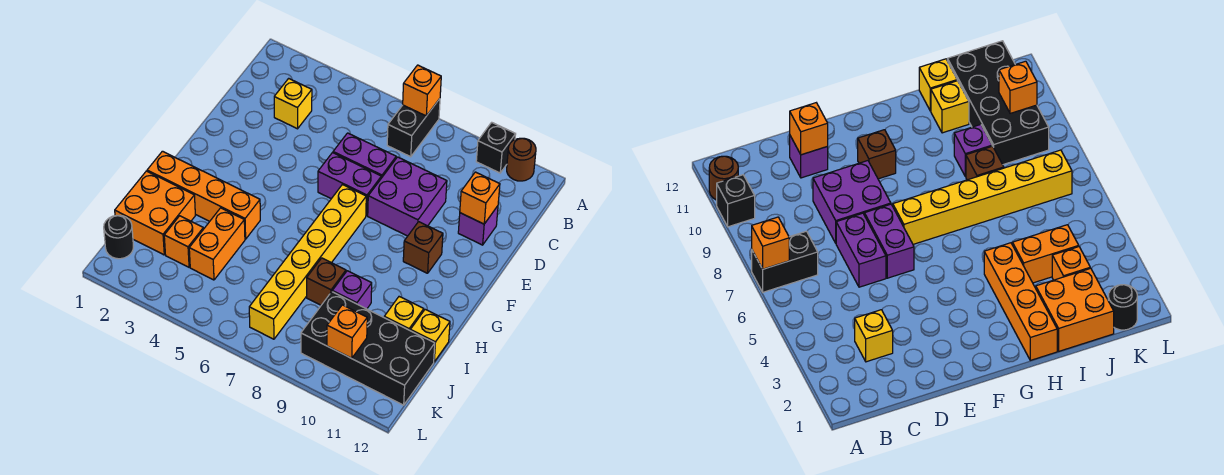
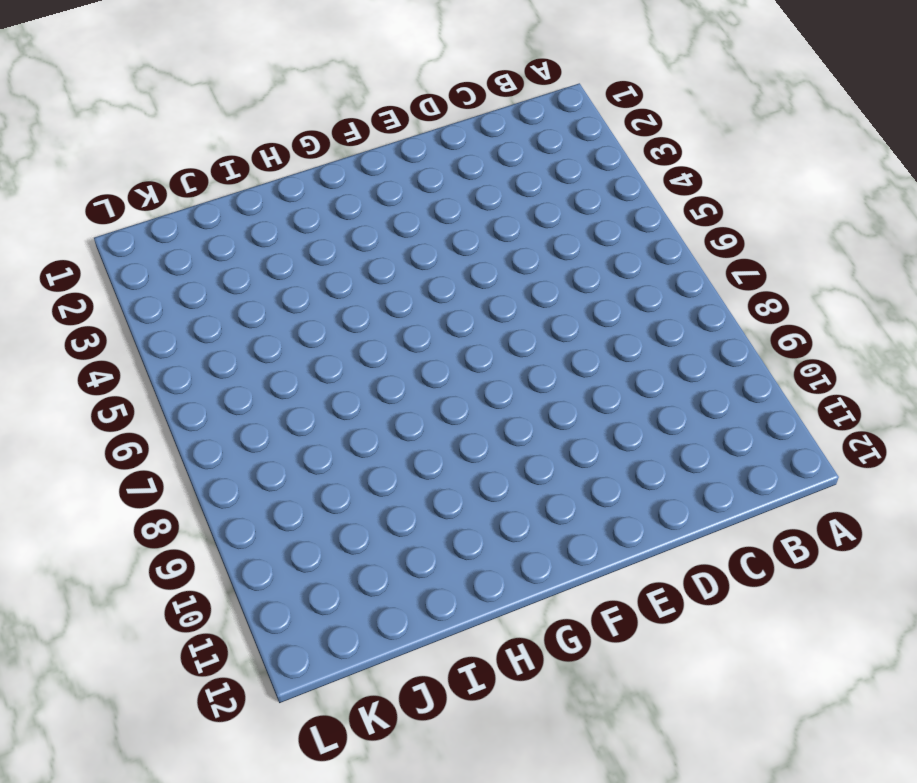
none -> black brick A7:B7 level 1
none -> black brick A10 level 1
none -> brown round brick A11 level 1

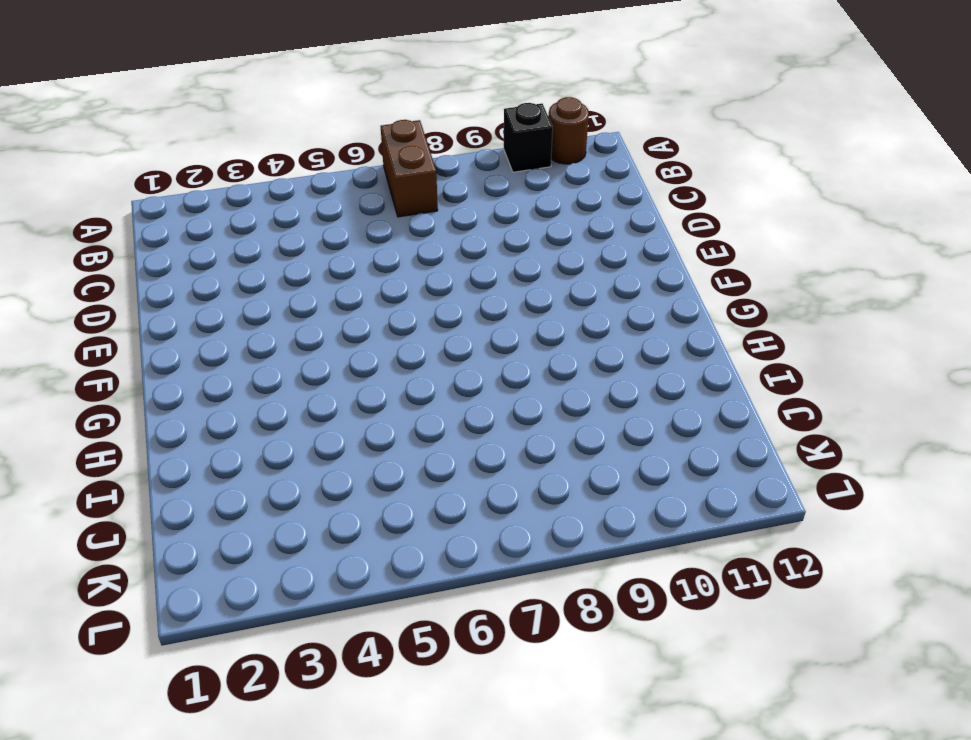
brown brick A7:B7 level 1 -> black brick A7:B7 level 1
none -> yellow brick C3 level 1
none -> purple brick D6:D7 level 1
none -> purple brick D8:E9 level 1

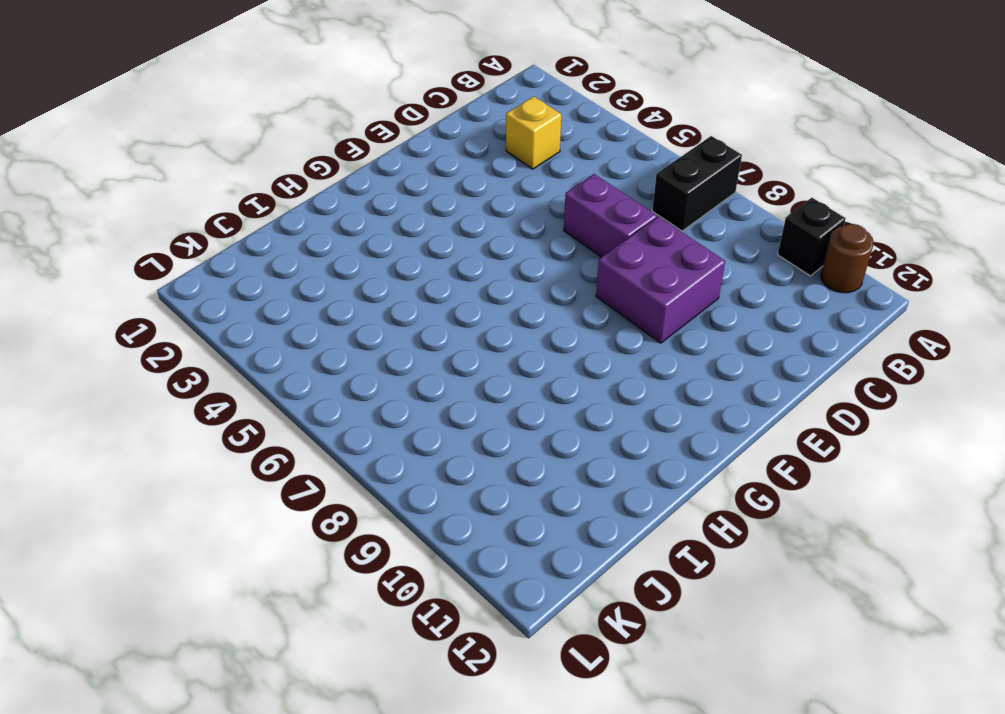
none -> purple brick D11 level 1
none -> purple brick E6:E7 level 1
none -> yellow brick F7:K7 level 1

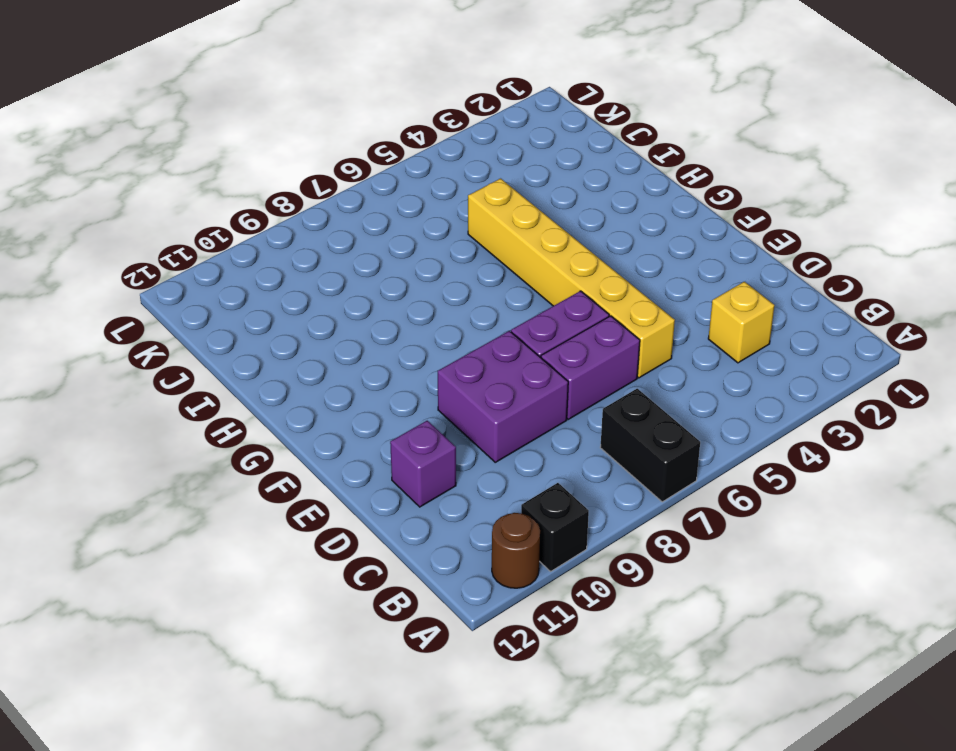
yellow brick D5:I5 level 1 -> yellow brick F7:K7 level 1
none -> brown brick F10 level 1
none -> orange brick H1:H4 level 1
none -> orange brick I1:J2 level 1

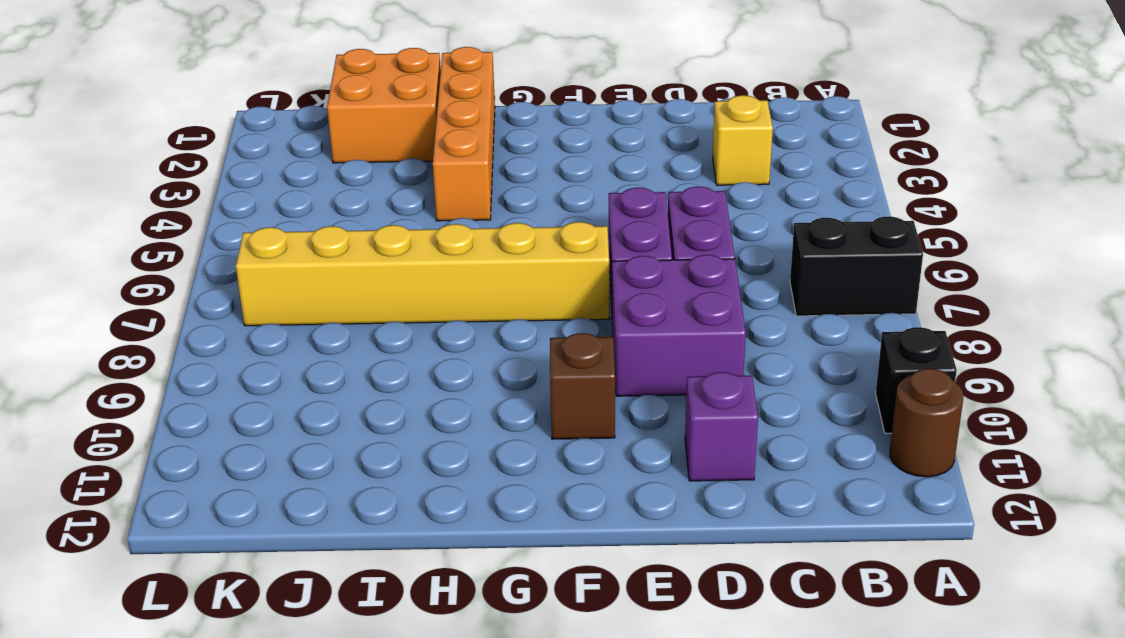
none -> orange brick I4:J4 level 1
none -> brown brick I8 level 1
none -> purple brick I9 level 1

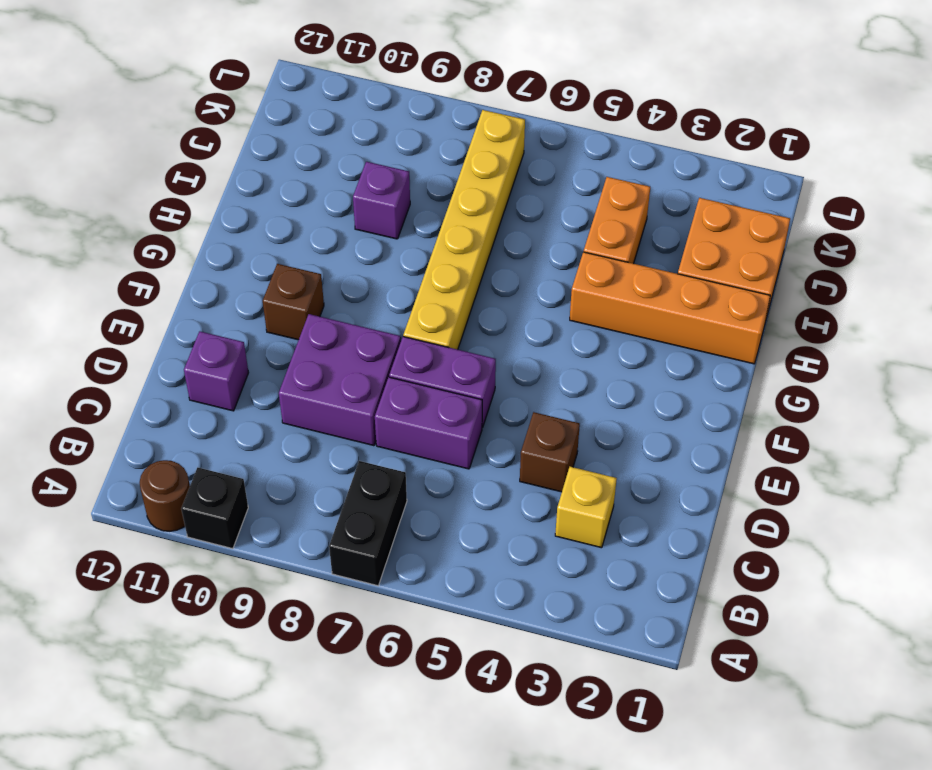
brown brick D4 level 1 -> brown brick I8 level 1
none -> yellow brick I11 level 1
none -> yellow brick I12 level 1
none -> orange brick J3 level 1

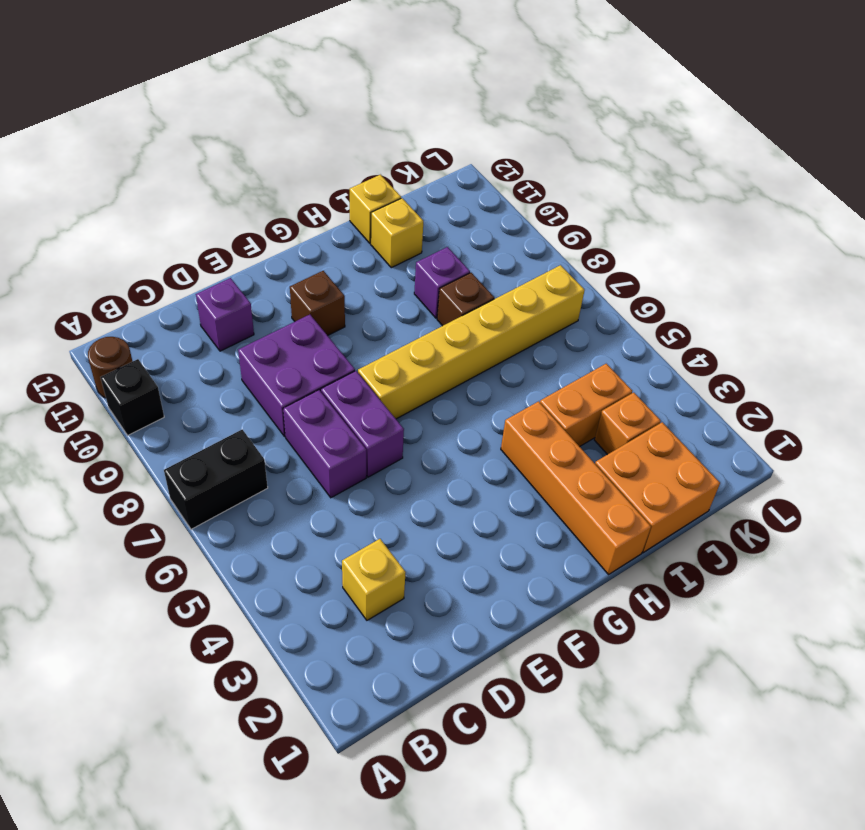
none -> black brick J9:K12 level 1
none -> black round brick K1 level 1
none -> orange brick A7 level 2

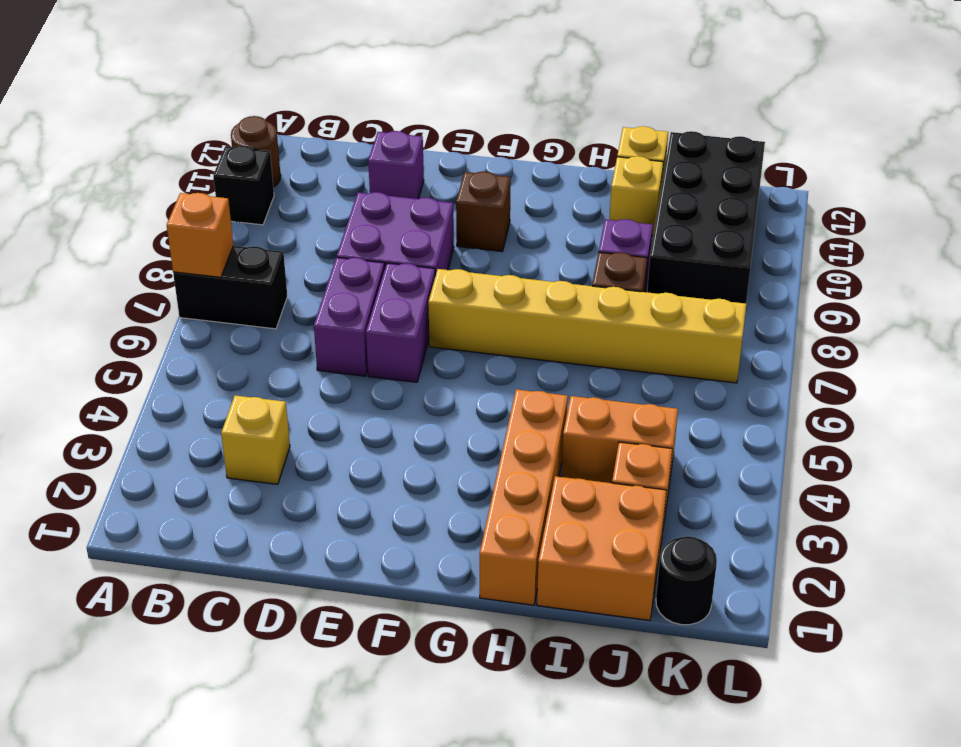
none -> orange brick D11 level 2
none -> orange brick K10 level 2

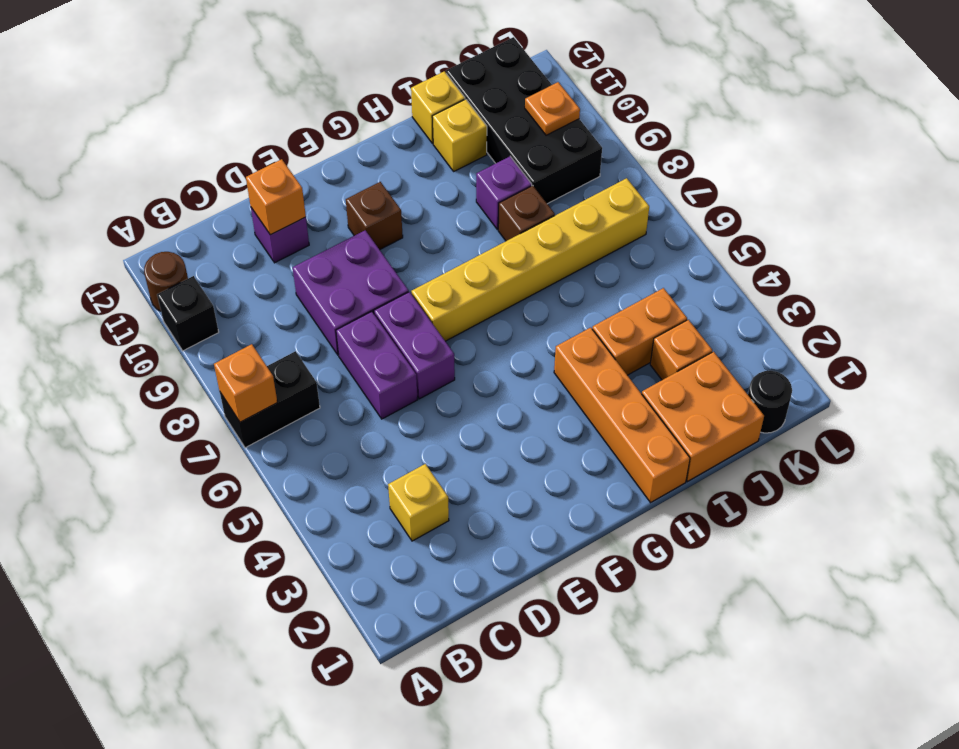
orange plate K10 level 2 -> orange brick K10 level 2

